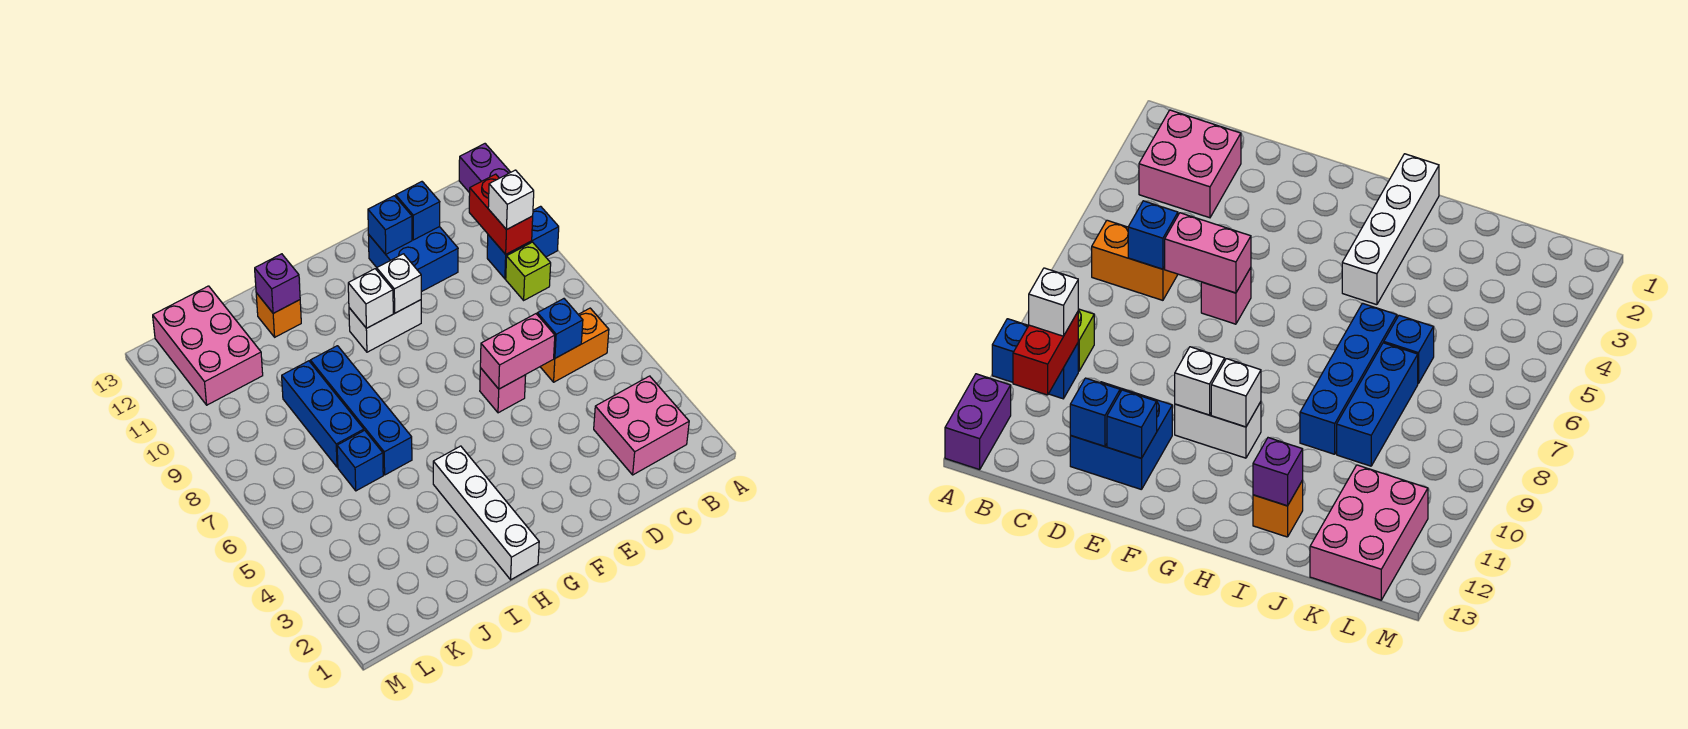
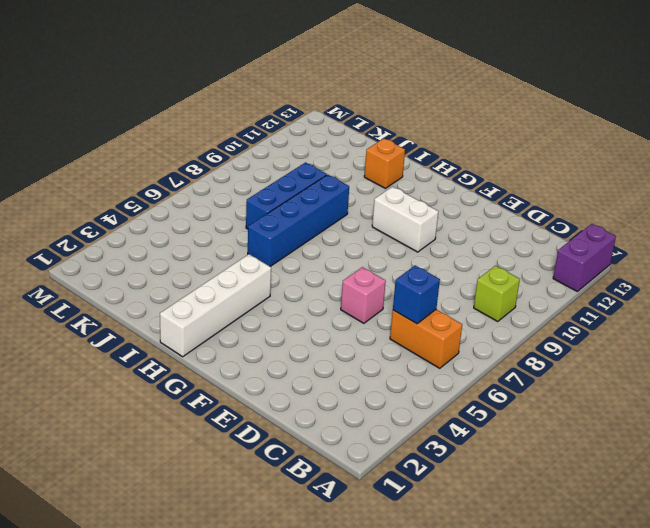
none -> blue brick A10:B10 level 1
none -> pink brick B2:C3 level 1
none -> blue brick D11:E12 level 1

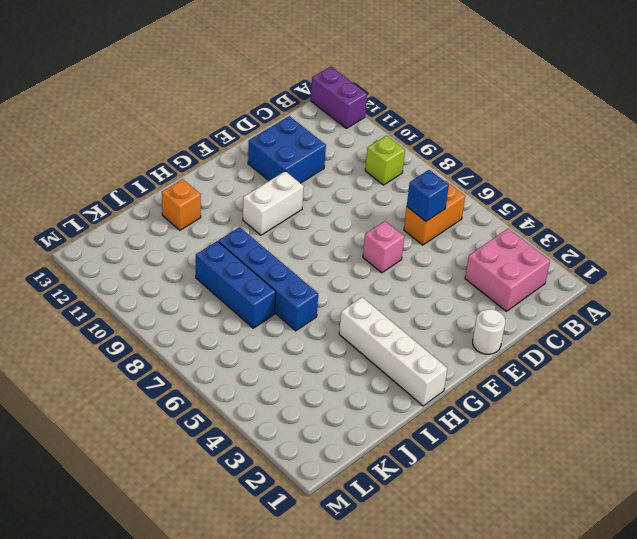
white round brick E1 level 1 -> none
none -> blue brick A10:B10 level 1
none -> blue brick J6 level 1
none -> pink brick K11:L13 level 1

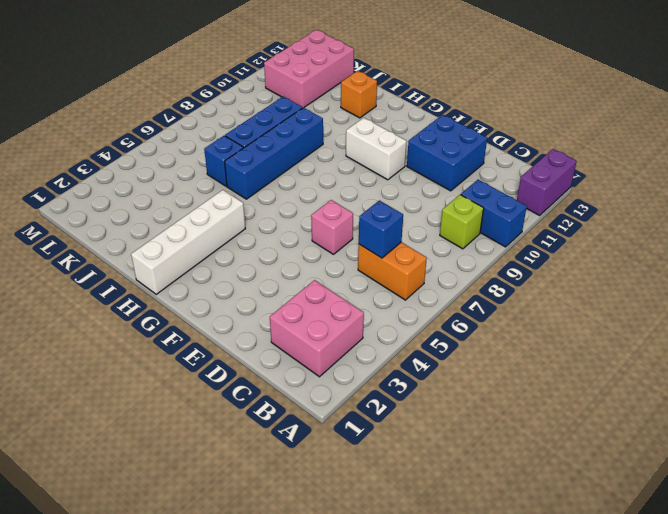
none -> red brick B10:B11 level 2
none -> pink brick D6:E6 level 2
none -> blue brick D12 level 2

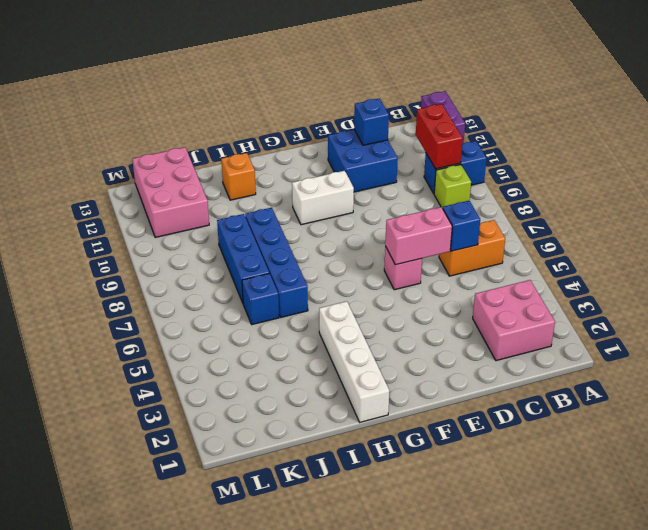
none -> blue brick E12 level 2
none -> white brick F10 level 2
none -> white brick G10 level 2

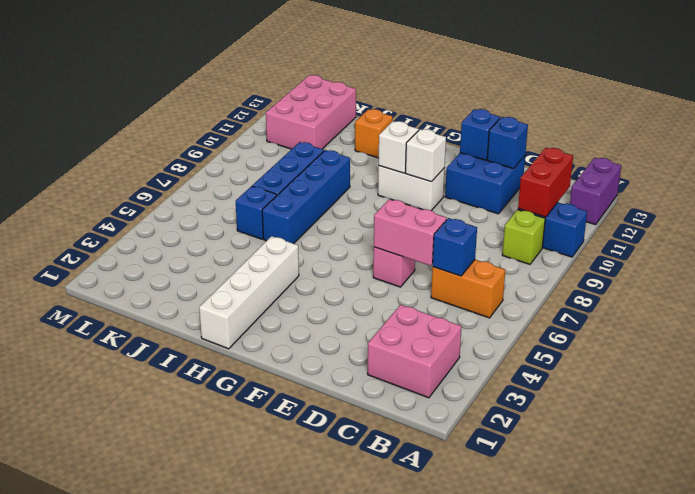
none -> purple brick I12 level 2
none -> white brick B10 level 3

